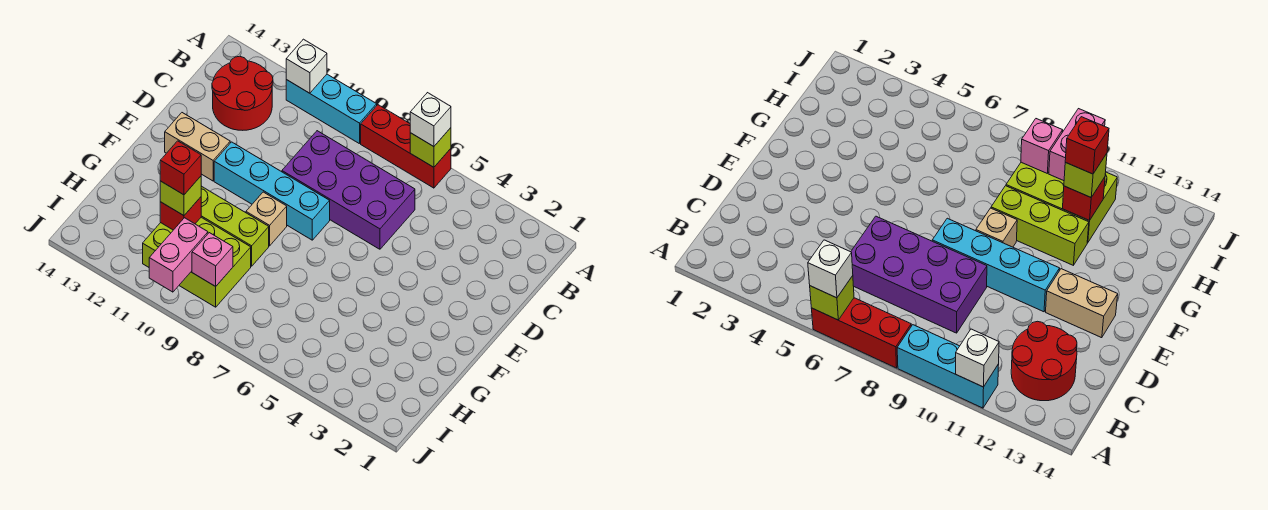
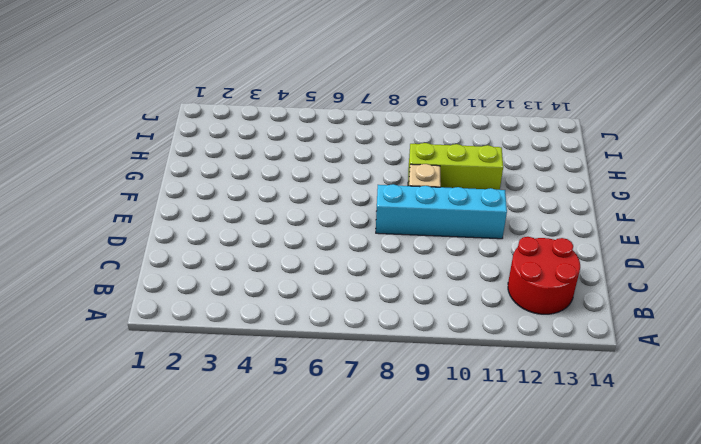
none -> red brick A6:A8 level 1
none -> cyan brick A9:A11 level 1
none -> purple brick C6:D9 level 1

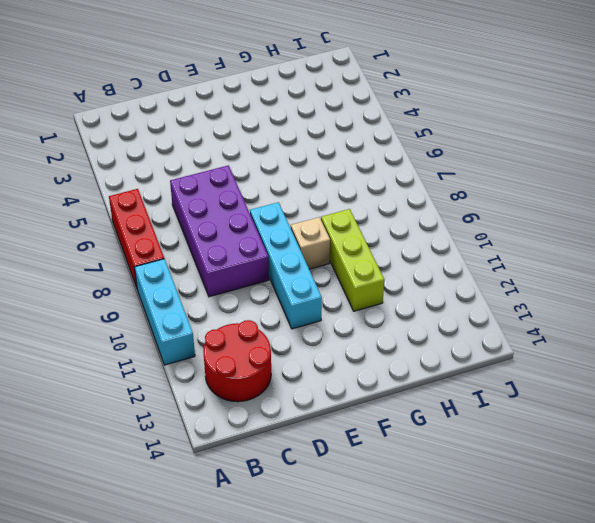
none -> tan brick E12:E13 level 1
none -> lime brick H9:I11 level 1
none -> lime brick A6 level 2

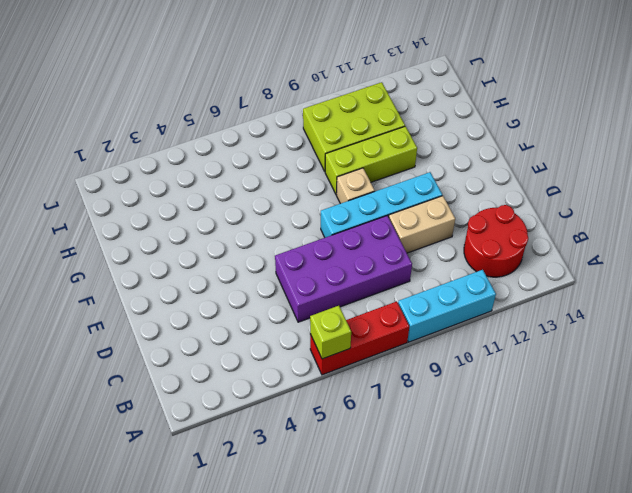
tan brick D10:D11 level 1 -> tan brick E12:E13 level 1
none -> white brick A11 level 2
none -> red brick H11 level 2
none -> pink brick I9 level 2

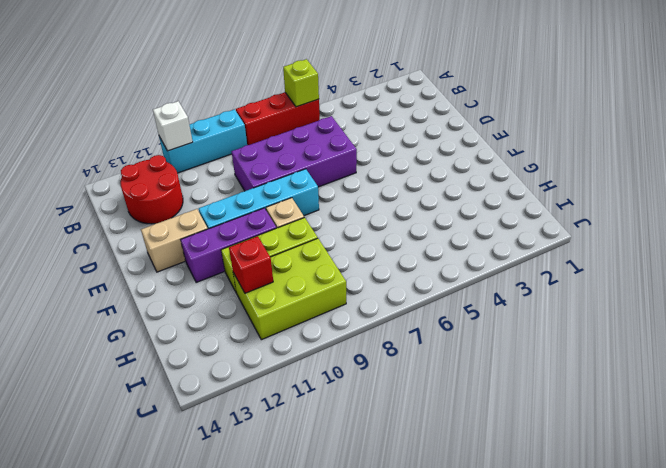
purple brick F10:F12 level 1 -> none
none -> pink brick I9 level 2
none -> pink brick I10:J10 level 2
none -> white brick A6 level 3

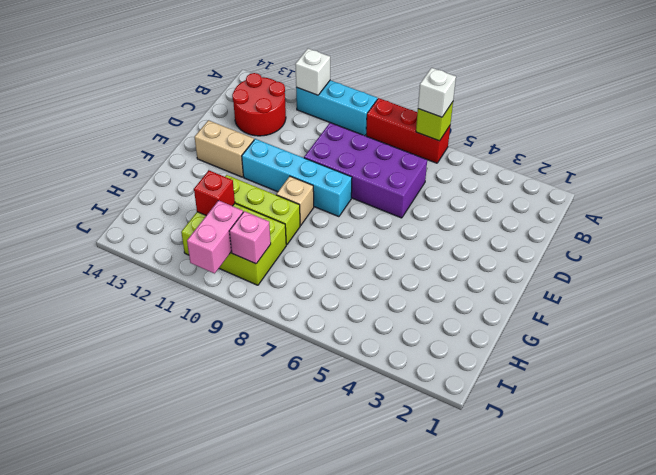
none -> lime brick H11 level 3
none -> red brick H11 level 4

